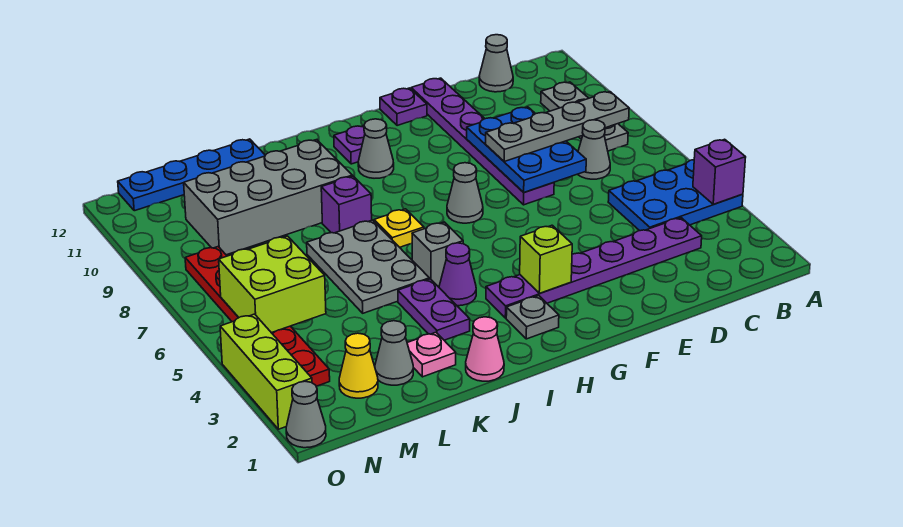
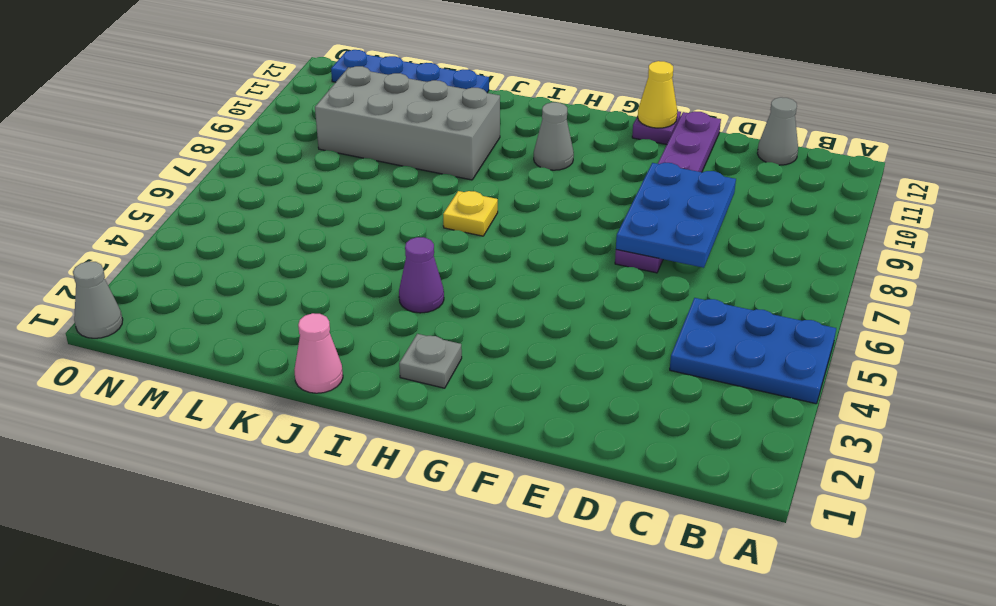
yellow cone F12 level 2 -> yellow cone M2 level 1
none -> grey plate B8:B10 level 1
none -> purple plate C3:H3 level 1
none -> grey cone C7 level 1
none -> grey cone G7 level 1

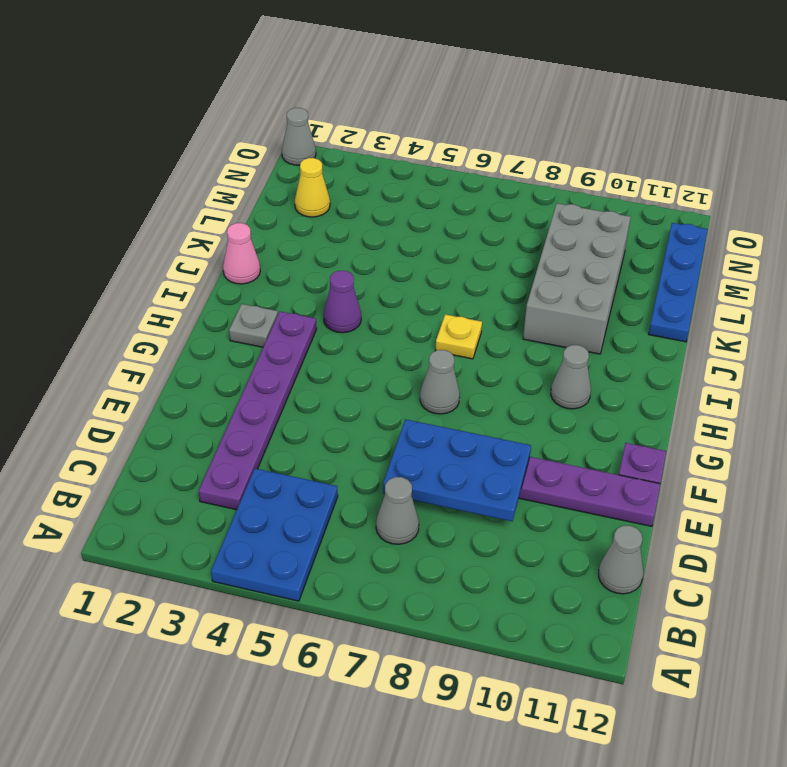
none -> grey plate B8:B10 level 1
none -> purple plate H11 level 1
none -> grey brick I5 level 1
none -> purple plate J3:J4 level 1

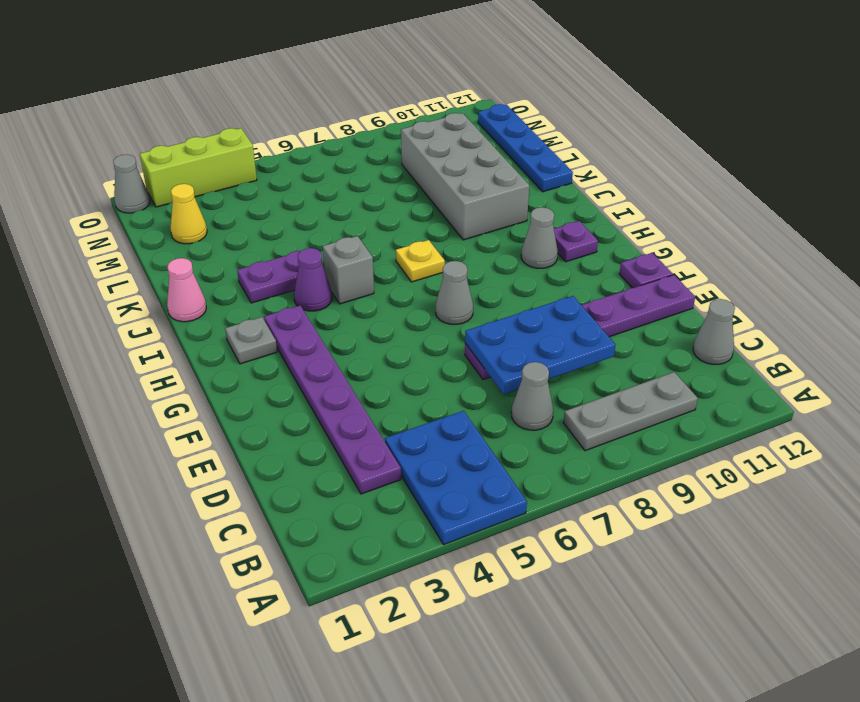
none -> grey plate J5:K7 level 1
none -> purple brick J8 level 1
none -> pink plate K2 level 1
none -> grey cone L2 level 1

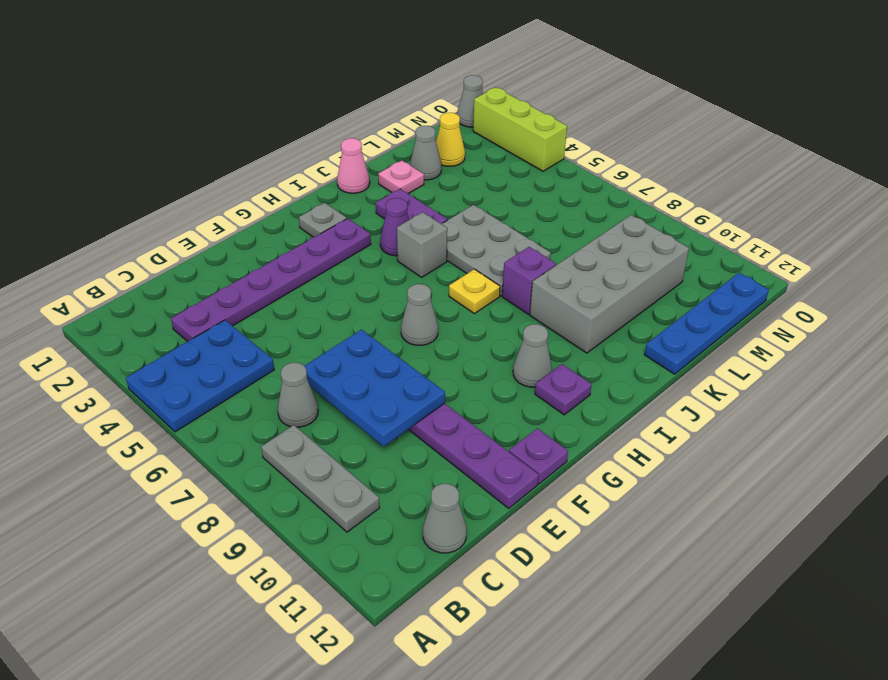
none -> red plate N3:N8 level 1
none -> purple brick A4 level 2
none -> lime brick G3 level 2
none -> lime brick M5:N6 level 2

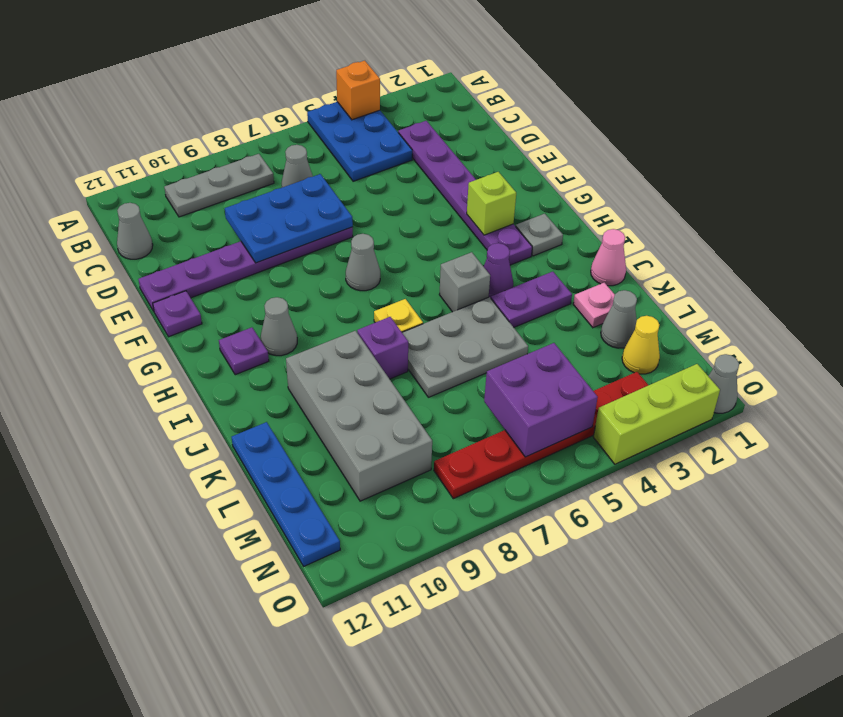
orange brick A4 level 2 -> purple brick A4 level 2
purple brick M5:N6 level 2 -> lime brick M5:N6 level 2
none -> grey plate B8:E8 level 3

